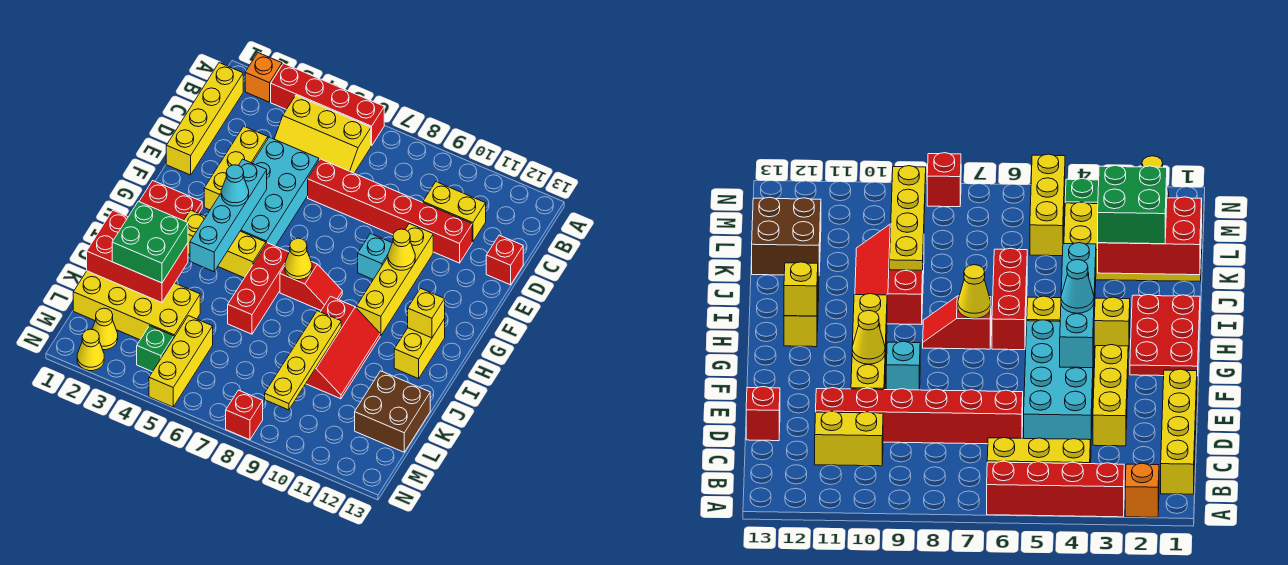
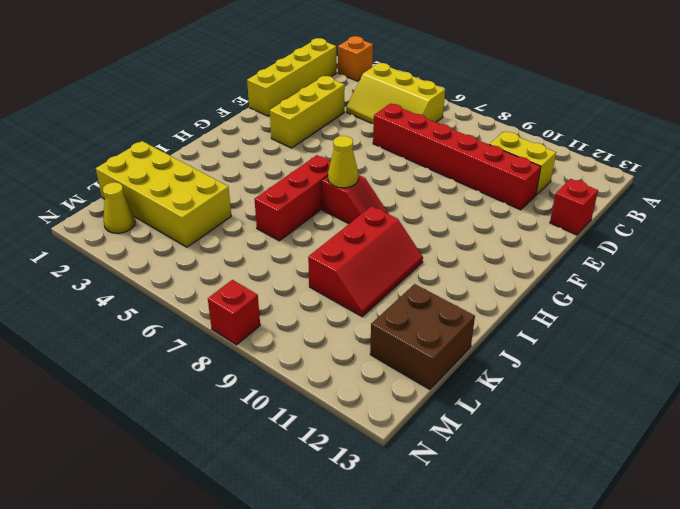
none -> red brick A3:A6 level 1
none -> cyan brick D4:G5 level 1
none -> yellow brick E10:H10 level 1
none -> cyan brick F9 level 1

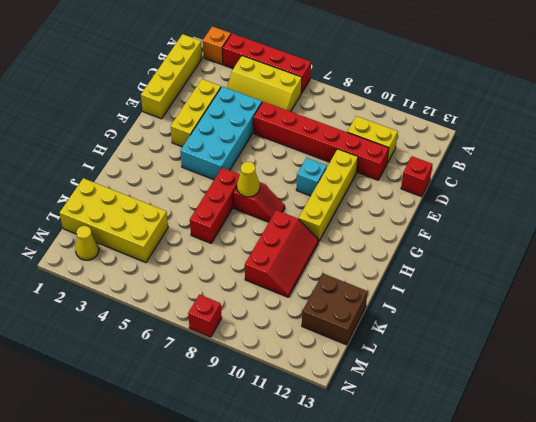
none -> red plate G1:I2 level 1
none -> yellow brick H3:H5 level 1
none -> yellow brick H12:I12 level 1
none -> yellow brick L5:N5 level 1

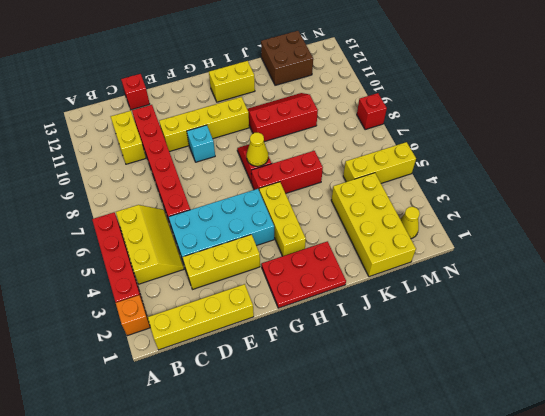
none -> green brick M4 level 1
none -> yellow cone N2 level 1
none -> cyan brick F4:I4 level 2
none -> yellow cone F10 level 2

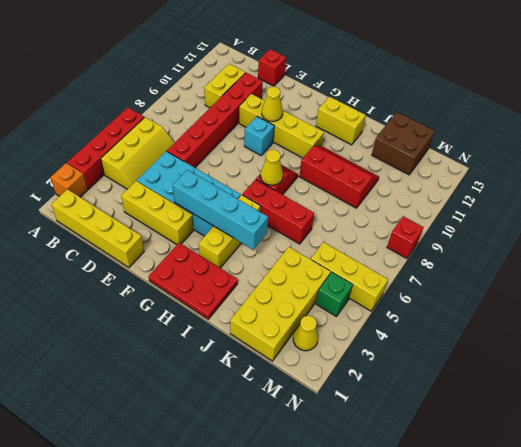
none -> yellow cone N2 level 1
none -> yellow brick H12 level 2
none -> red brick J1:K3 level 2
none -> yellow plate J9:M9 level 2

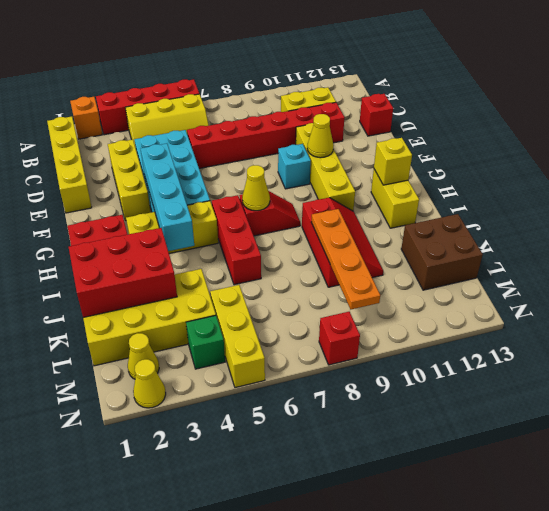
orange plate J9:M9 level 2 -> yellow plate J9:M9 level 2
none -> cyan cone G4 level 3
none -> green brick J2:K3 level 3

